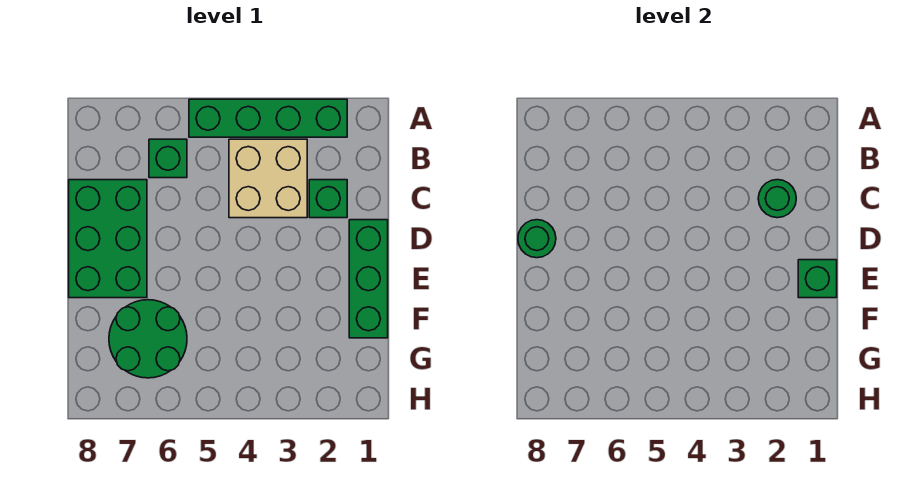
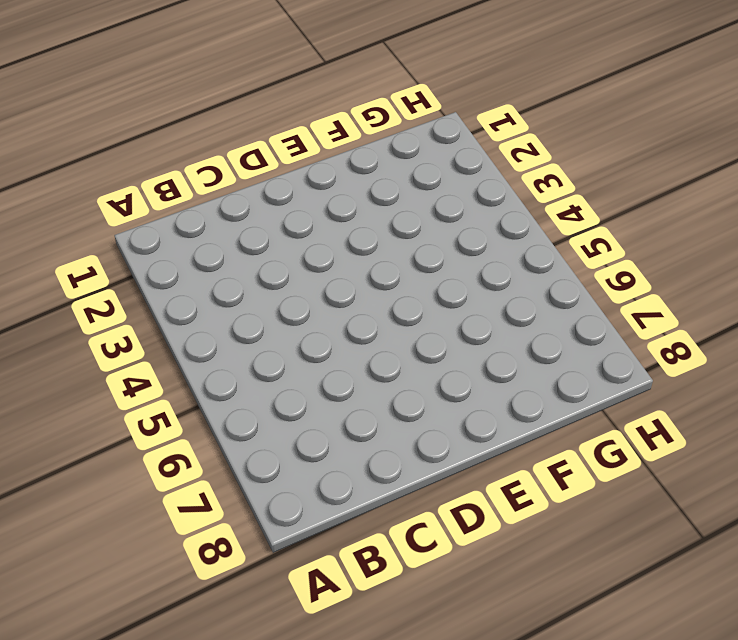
none -> green brick A2:A5 level 1
none -> tan brick B3:C4 level 1

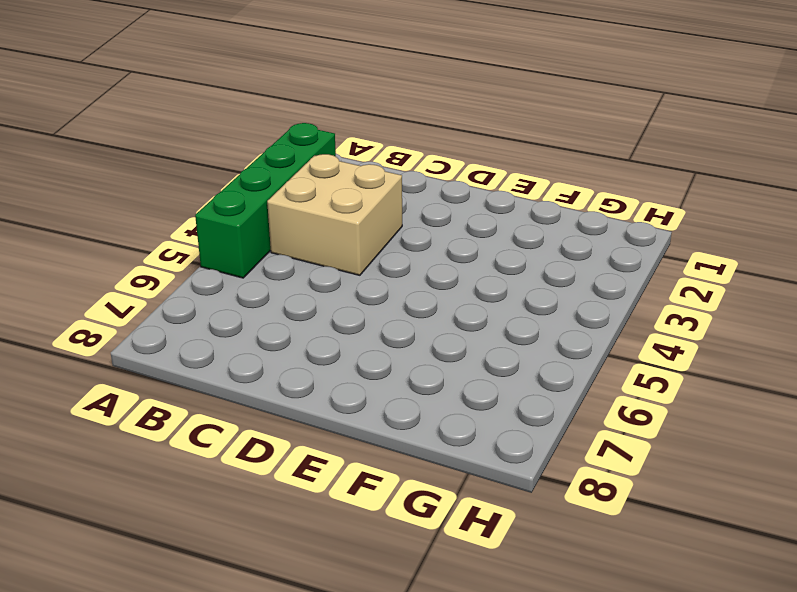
none -> green brick B6 level 1
none -> green brick C2 level 1

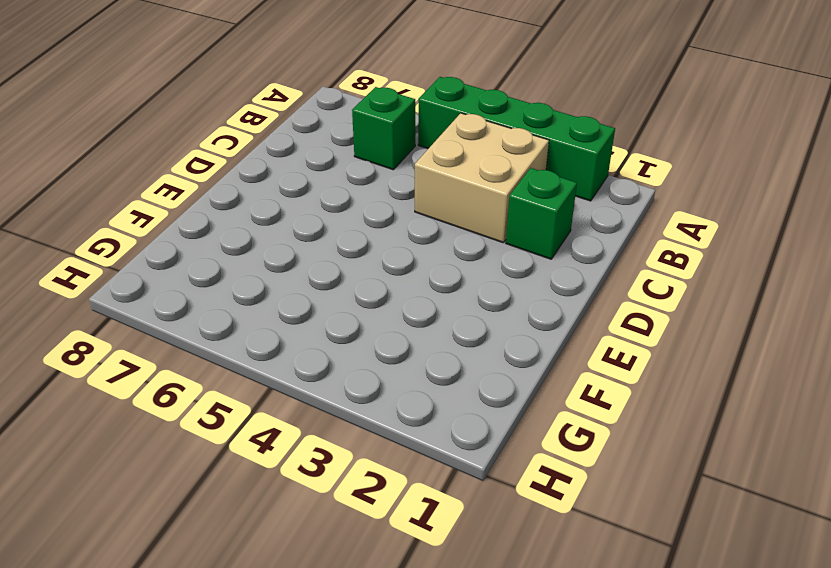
none -> green brick C7:E8 level 1
none -> green brick D1:F1 level 1

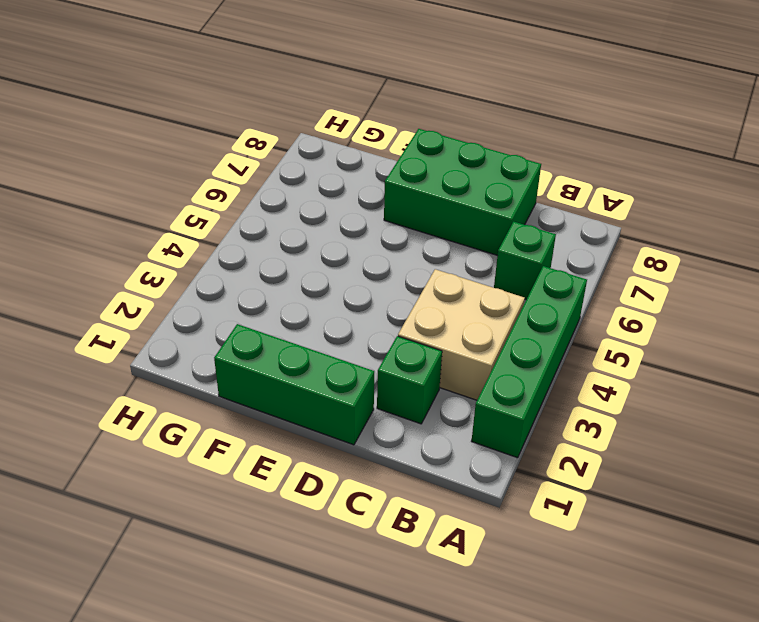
none -> green round brick F6:G7 level 1
none -> green round brick C2 level 2

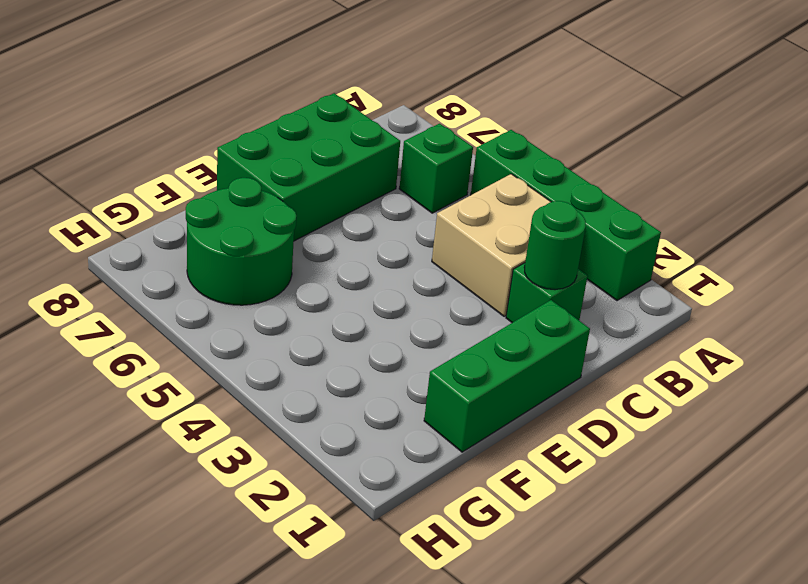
none -> green round brick D8 level 2
none -> green brick E1 level 2

